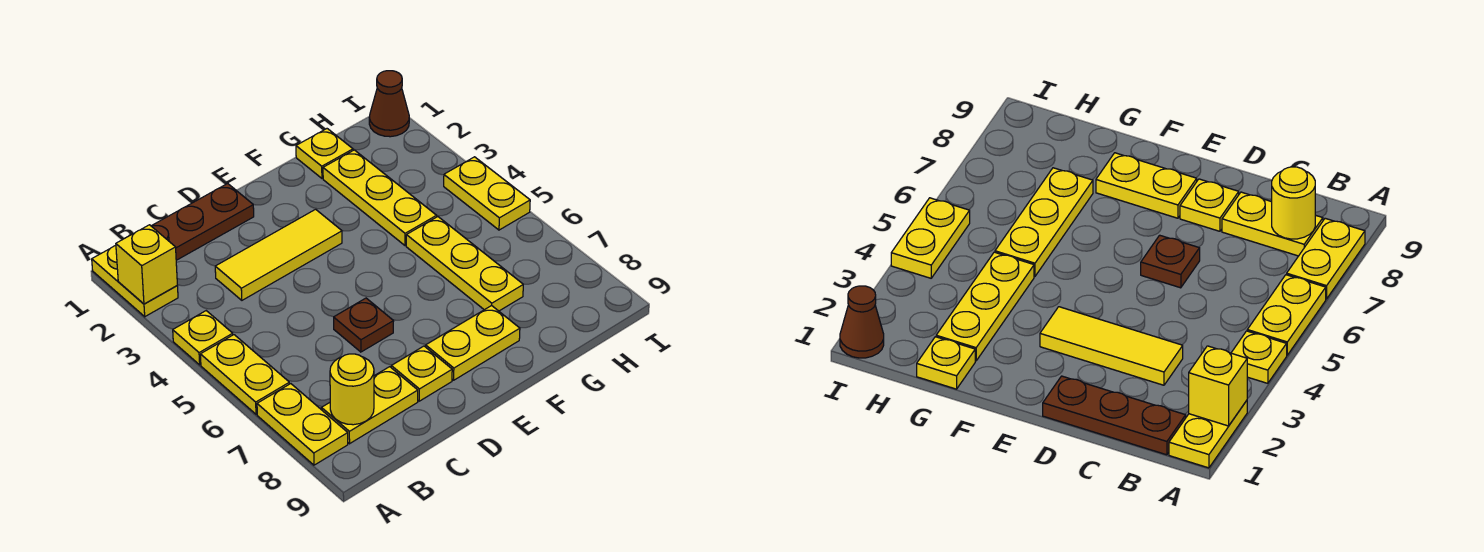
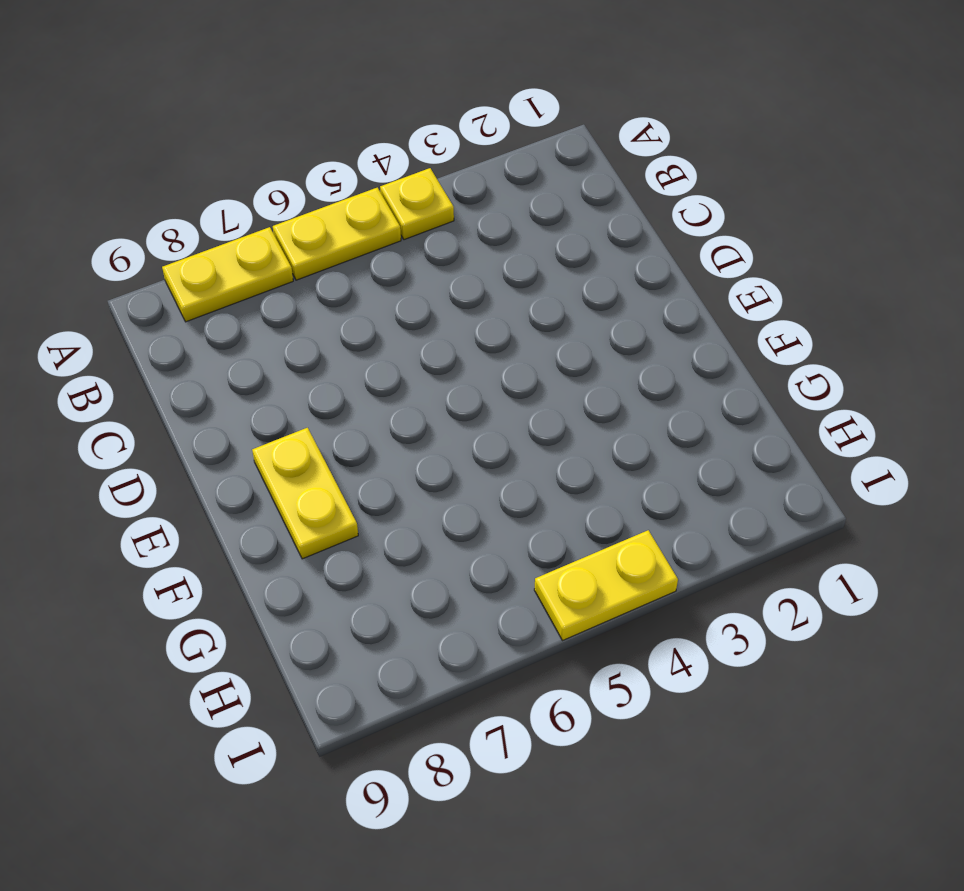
none -> yellow plate A1:A2 level 1
none -> brown plate B1:D1 level 1
none -> yellow plate B8:C8 level 1

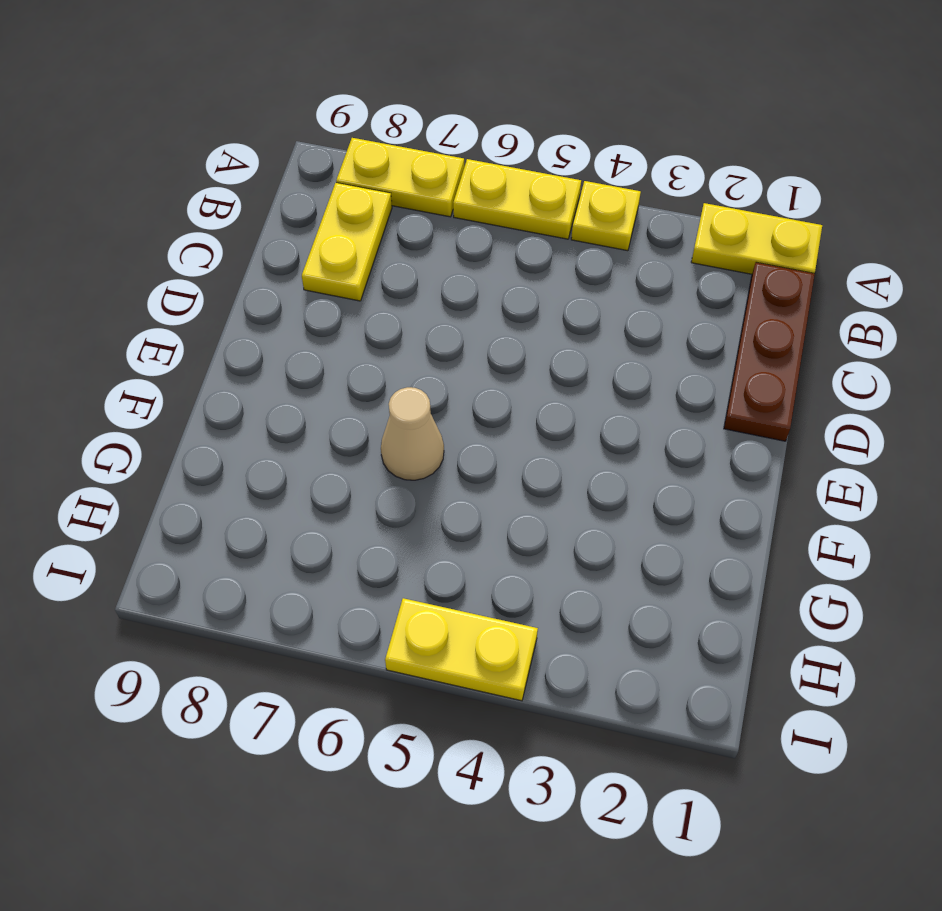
tan cone F6 level 1 -> none
none -> yellow tile C3:E3 level 1
none -> brown plate D6 level 1
none -> yellow plate D8 level 1

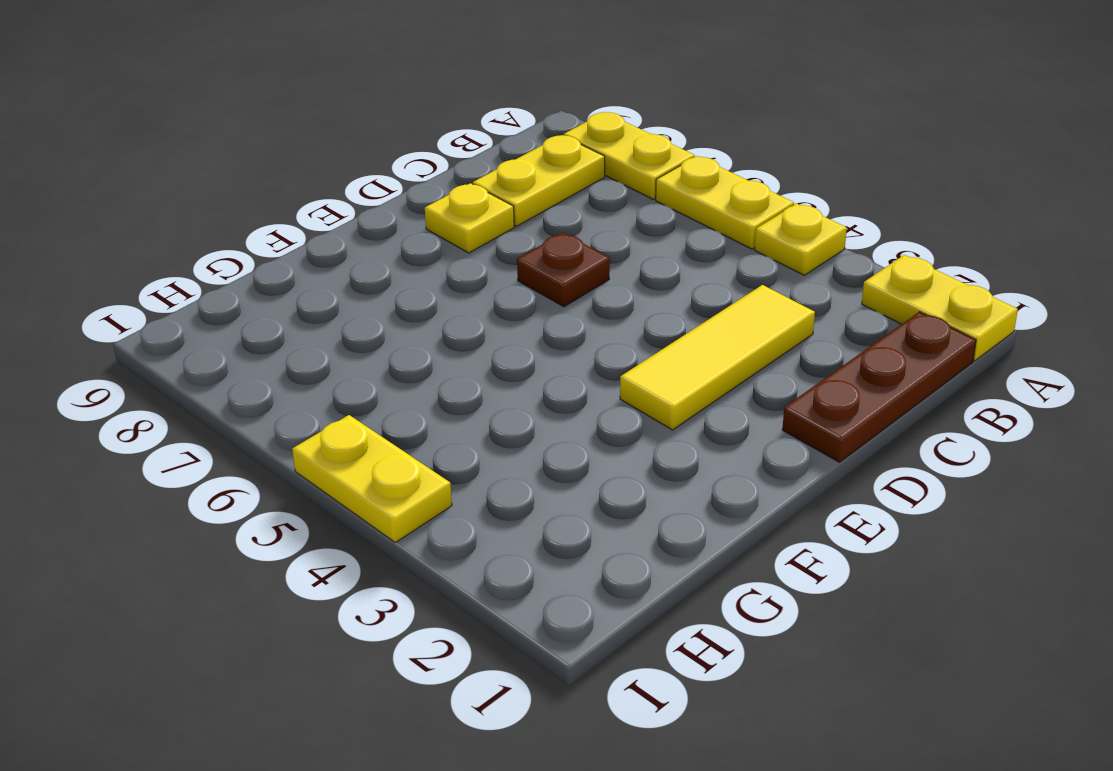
none -> yellow plate E8:F8 level 1
none -> yellow plate G1 level 1
none -> yellow plate G2:G4 level 1

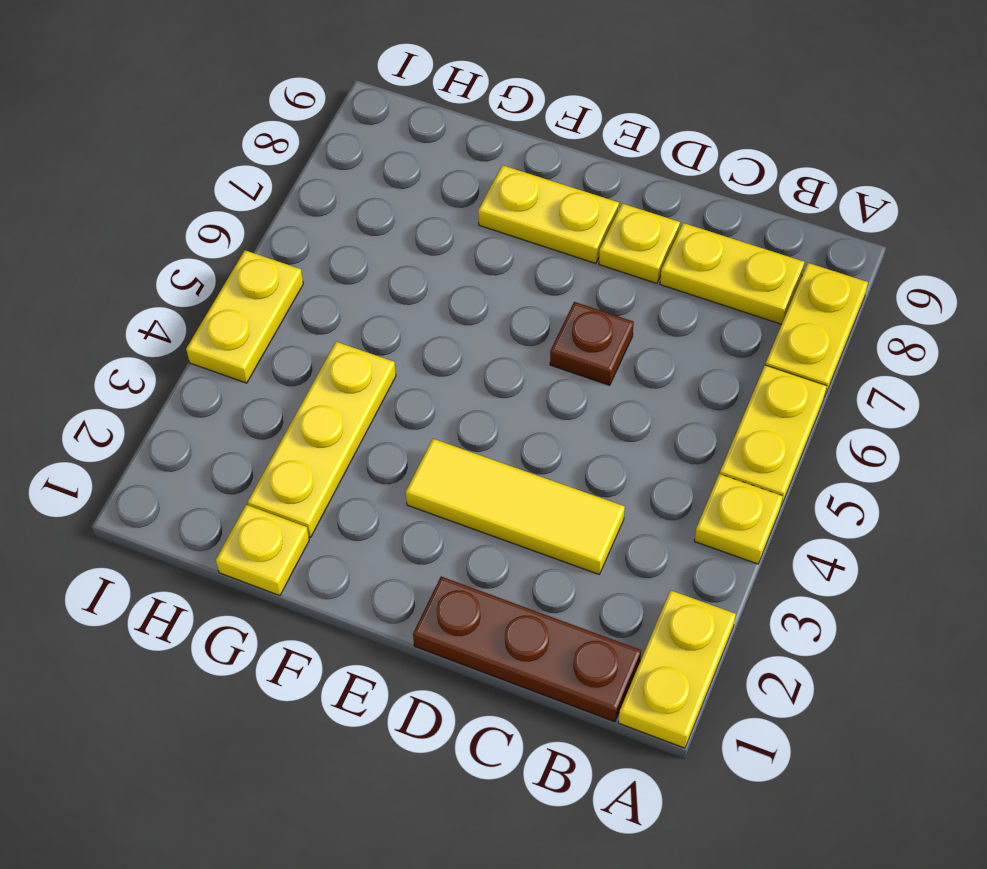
none -> yellow plate G5:G7 level 1
none -> brown cone I1 level 1
none -> yellow brick A2 level 2

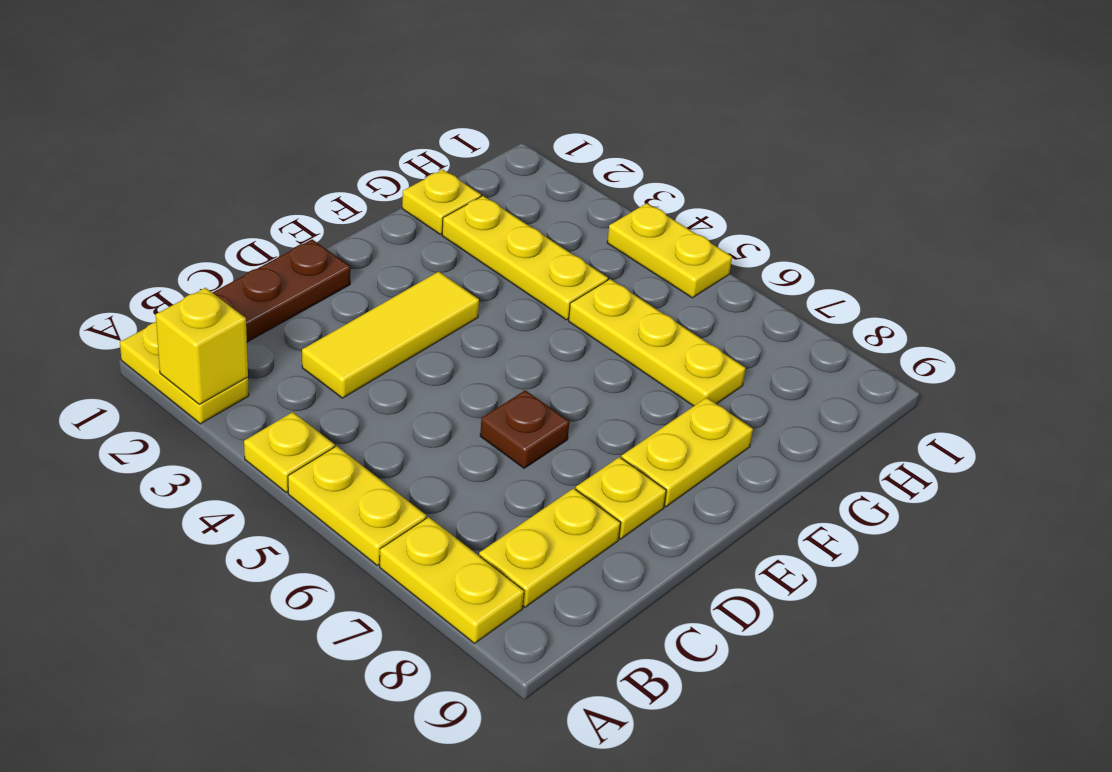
none -> brown cone I1 level 1
none -> yellow round brick B8 level 2

